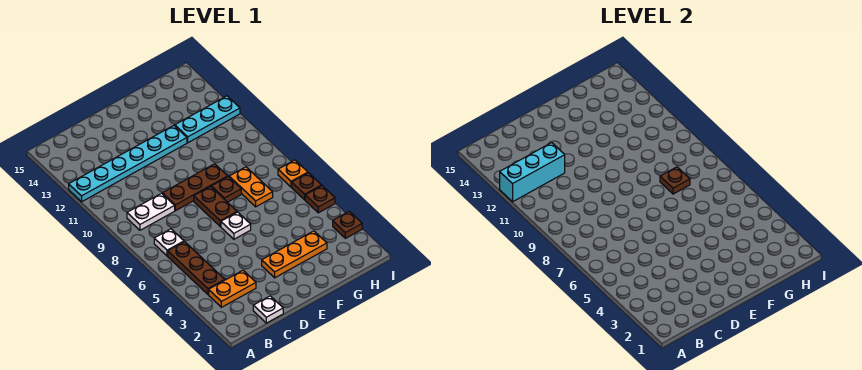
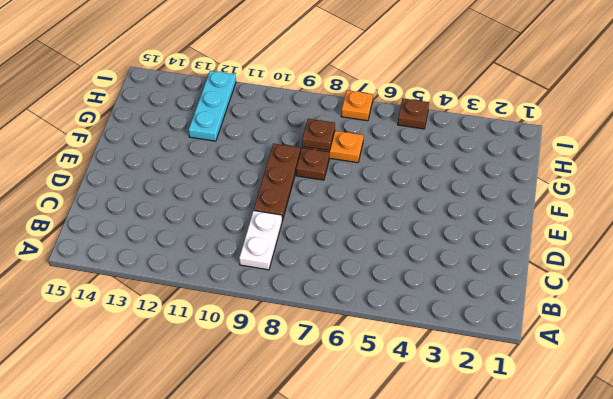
none -> cyan plate A12:F12 level 1
none -> orange plate B3:C3 level 1
none -> brown plate B4:B6 level 1

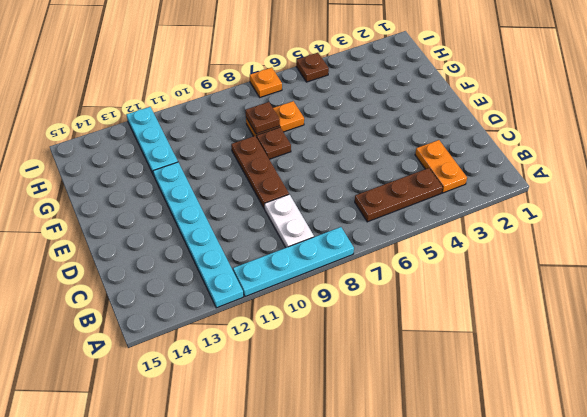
cyan plate A8:A11 level 1 -> none
none -> white plate B7 level 1
none -> white plate C1 level 1
none -> orange plate E3:G3 level 1

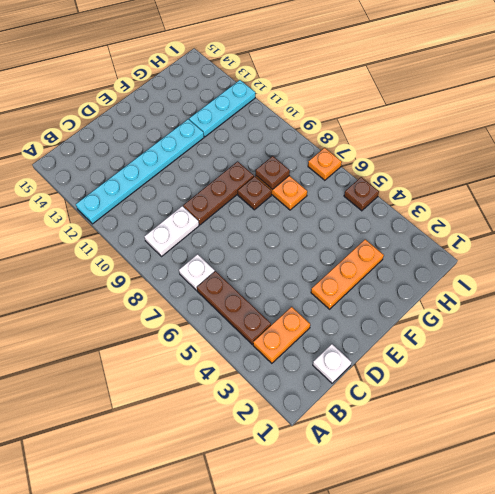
none -> white plate E6 level 1
none -> brown plate E7:E8 level 1
none -> brown plate I3 level 1

